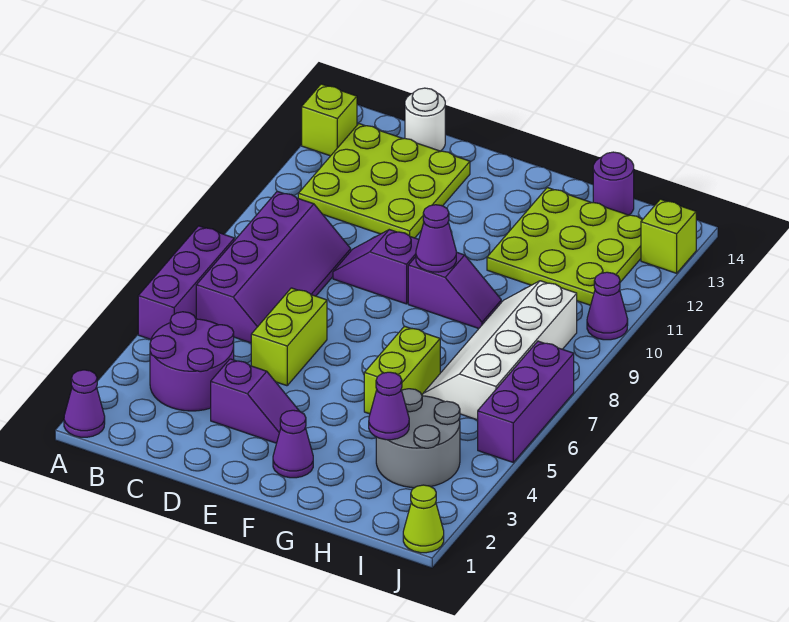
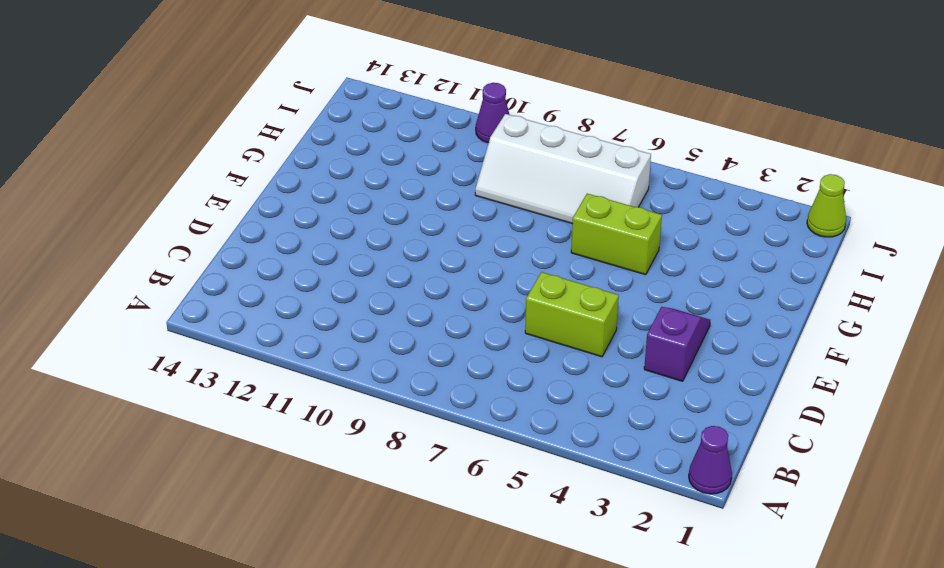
none -> purple brick A5:A7 level 1
none -> lime brick A13 level 1
none -> purple round brick B3:C4 level 1

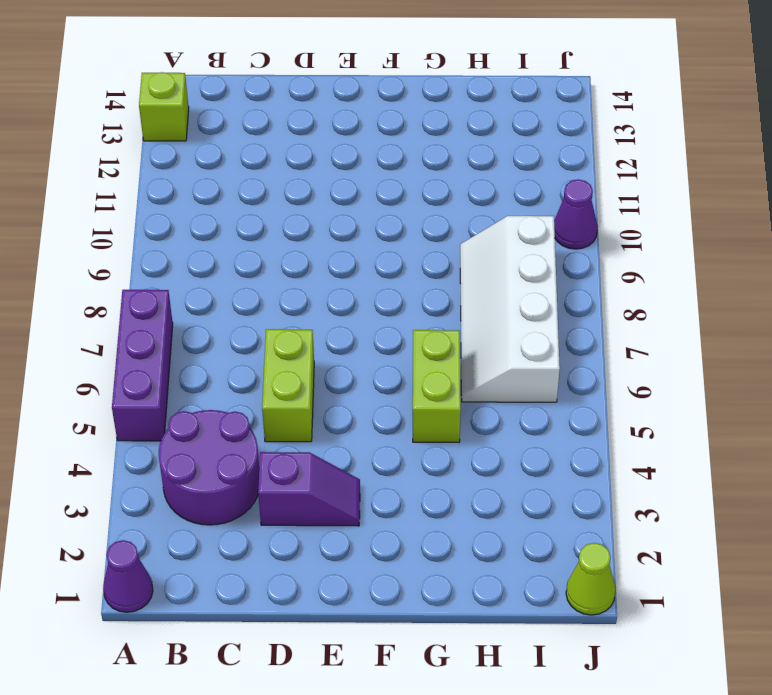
none -> purple slope B6:C9 level 1 top B
none -> lime plate B11:D13 level 1
none -> white round brick C14 level 1

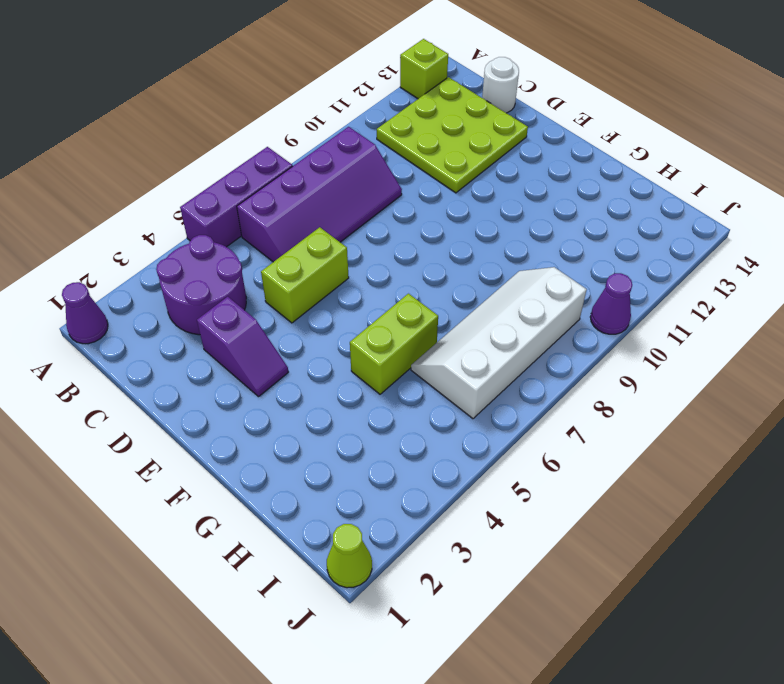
none -> purple slope D9:E9 level 1 top E
none -> purple cone F2 level 1
none -> purple slope F9:G9 level 1 top F

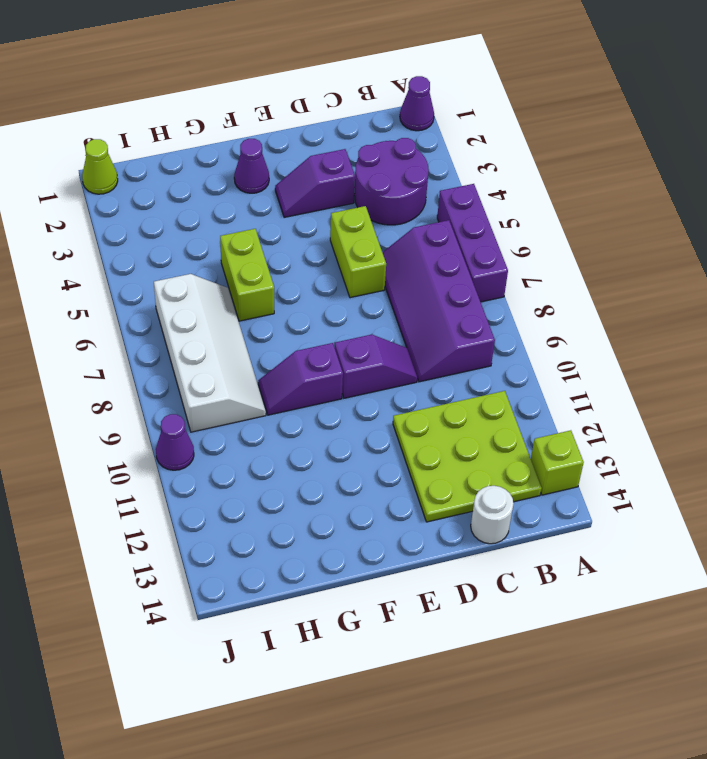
none -> lime plate G11:I13 level 1
none -> grey round brick H3:I4 level 1
none -> purple round brick H14 level 1

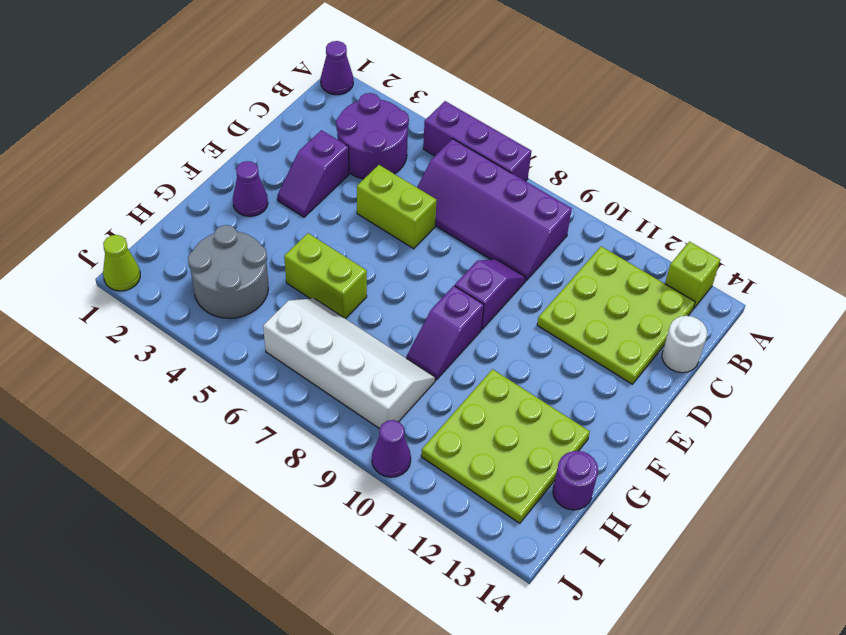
none -> purple brick J5:J7 level 1
none -> lime brick J13 level 1
none -> purple cone F9 level 2

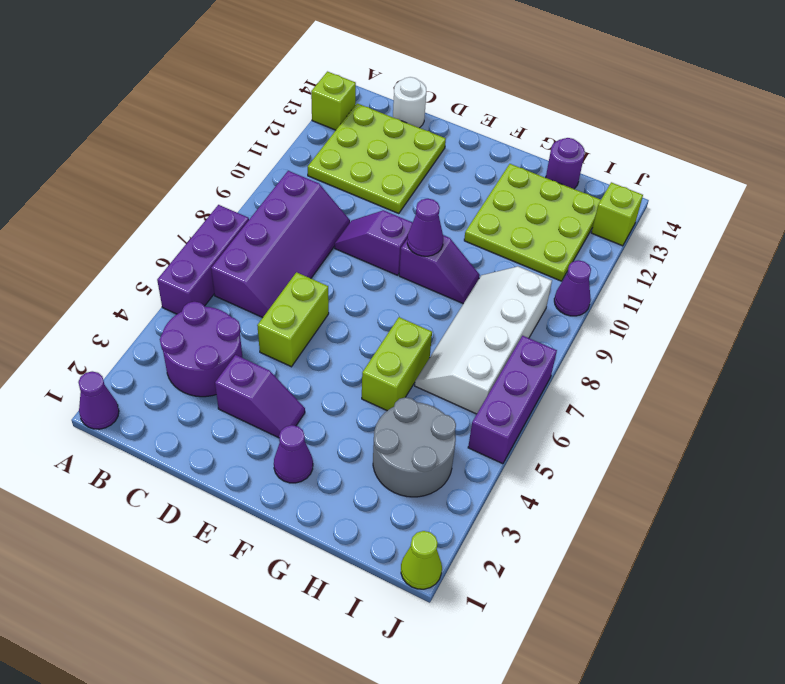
none -> purple cone H3 level 2

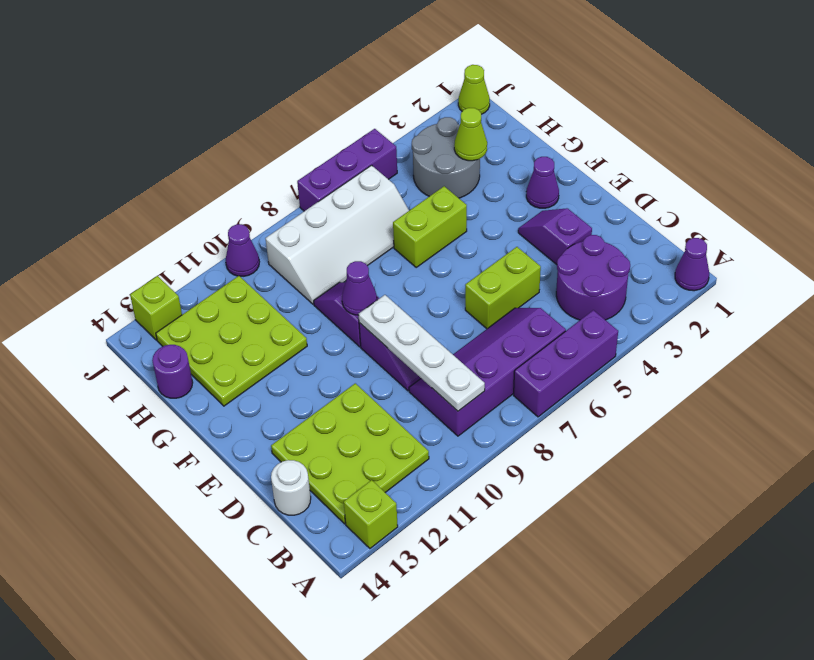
white plate B9:E9 level 2 -> none
lime cone H3 level 2 -> purple cone H3 level 2

